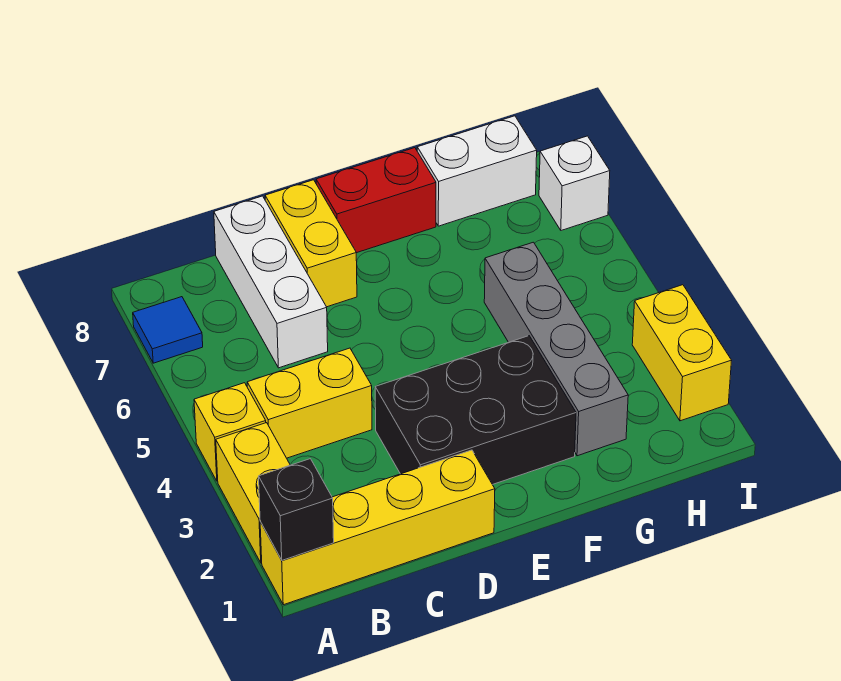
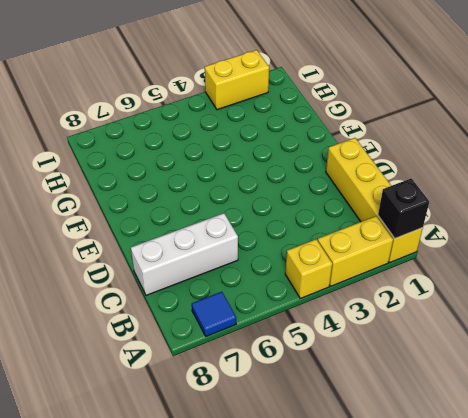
none -> yellow brick B4:C4 level 1
none -> black brick D2:F3 level 1
none -> yellow brick D7:D8 level 1

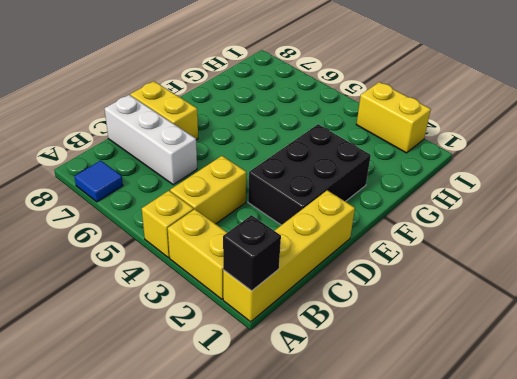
none -> red brick E8:F8 level 1
none -> grey brick G2:G5 level 1
none -> white brick G8:H8 level 1

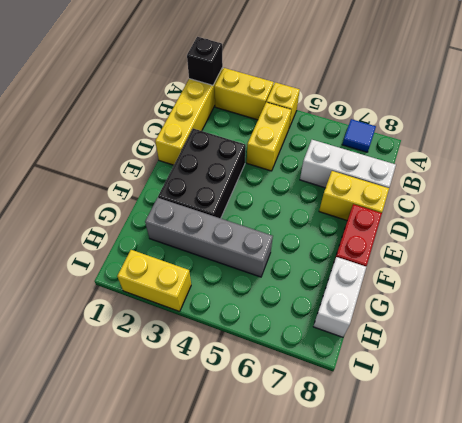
none -> white brick I7 level 1

